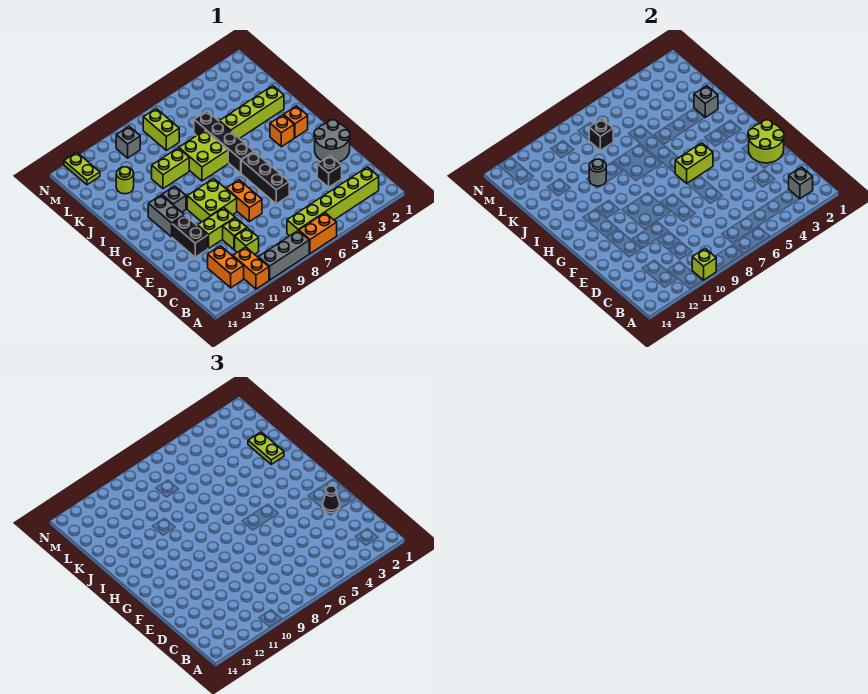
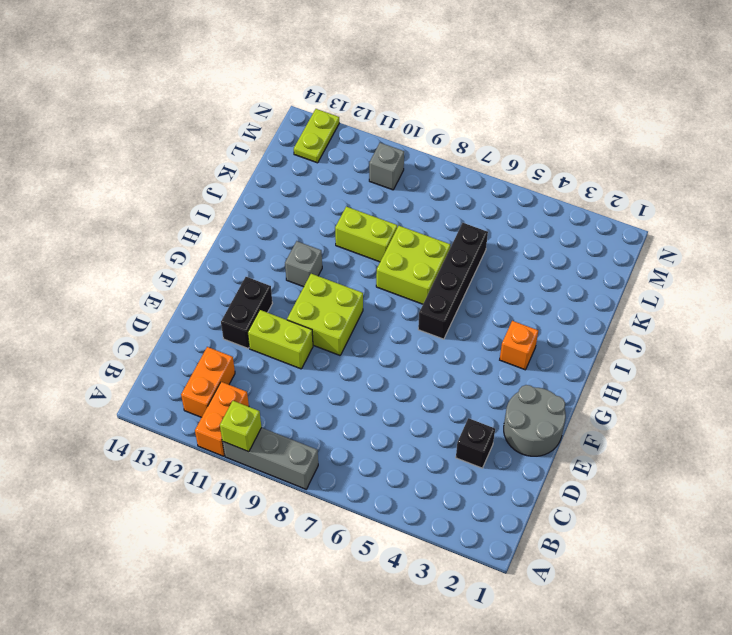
none -> orange brick A6:A7 level 1
none -> lime brick B2:B7 level 1
none -> lime brick C10 level 1
none -> lime brick D10 level 1

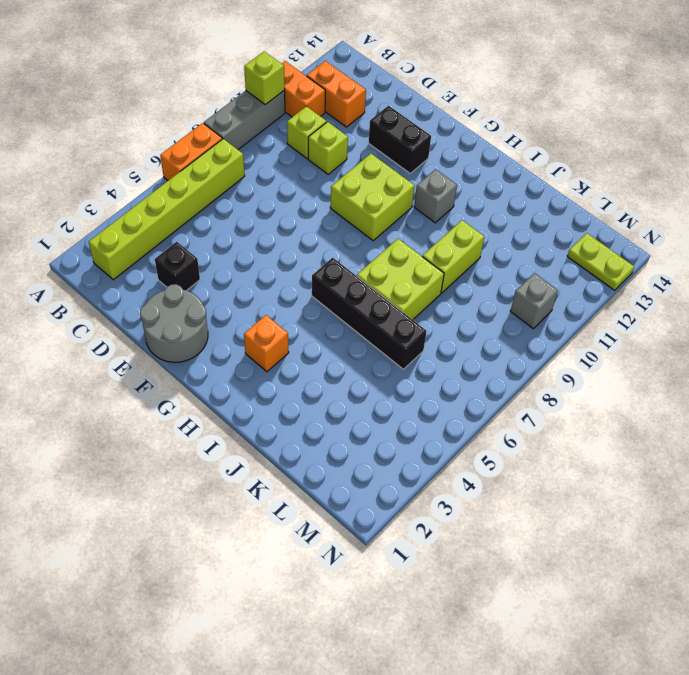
none -> black brick E6:G6 level 1
none -> orange brick E8:F8 level 1
none -> lime brick E10:E11 level 1
none -> grey brick G12:H12 level 1

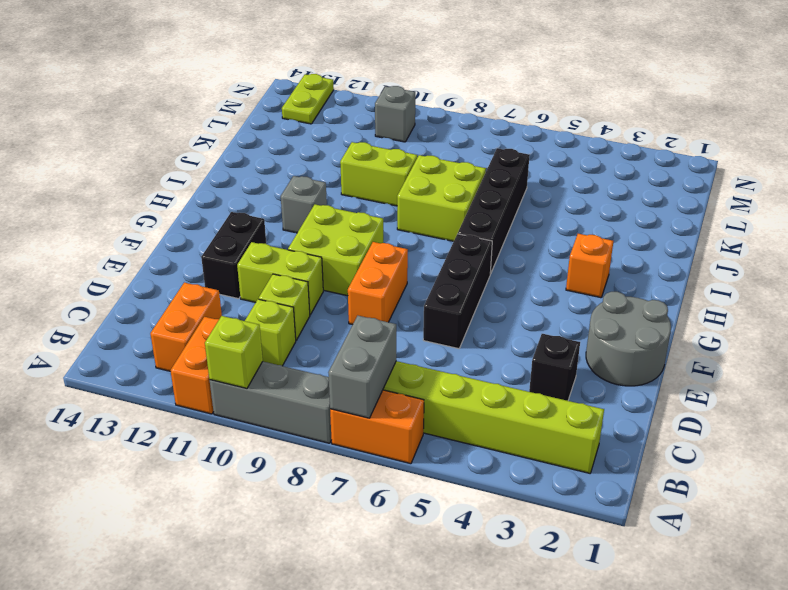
grey brick A7:B7 level 2 -> grey brick G12:H12 level 1
none -> orange brick H2 level 1
none -> lime brick J2:J5 level 1
none -> lime round brick K12 level 1
none -> lime brick L8:M8 level 1

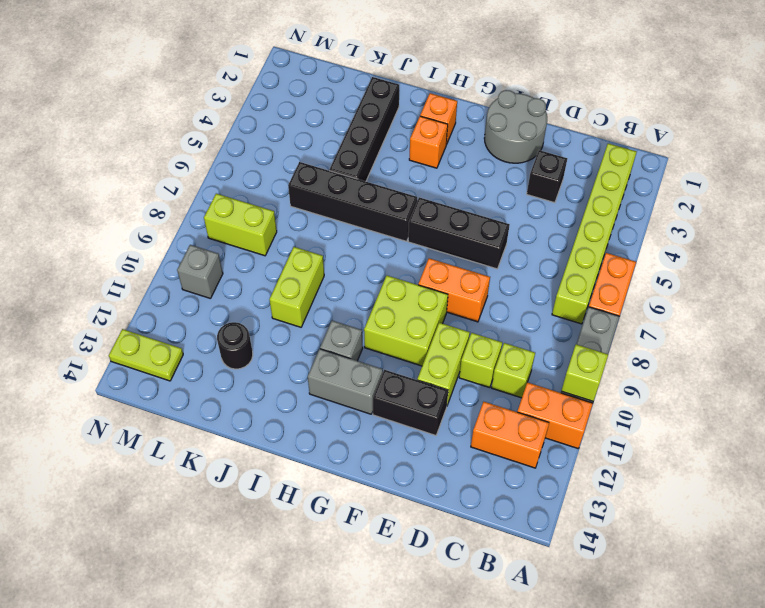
black brick J2:J5 level 1 -> lime brick J2:J5 level 1
black round brick K12 level 1 -> lime round brick K12 level 1
none -> lime brick I7:J8 level 1
none -> grey brick B2 level 2
none -> lime round brick E1:F2 level 2
none -> lime brick G5:G6 level 2

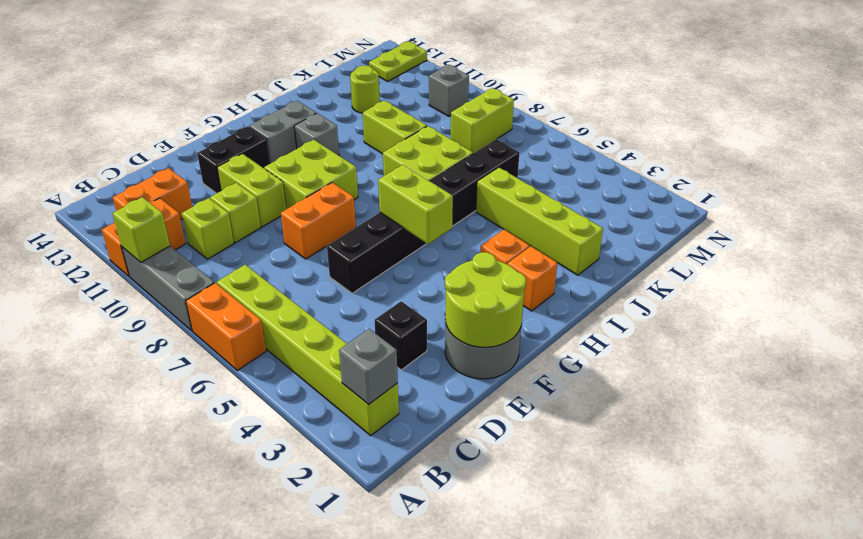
none -> grey brick J2 level 2
none -> grey round brick J10 level 2
none -> black brick L8 level 2
none -> black cone E2 level 3

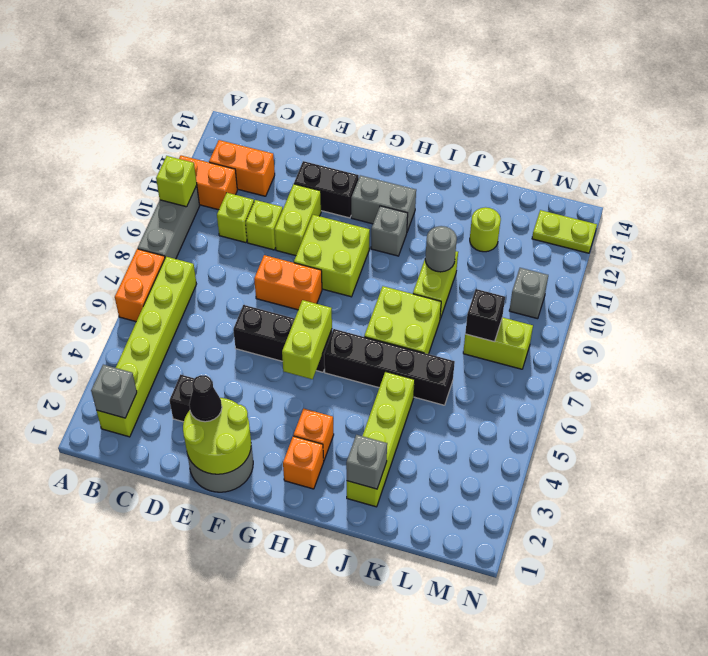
none -> lime plate J2:K2 level 3

